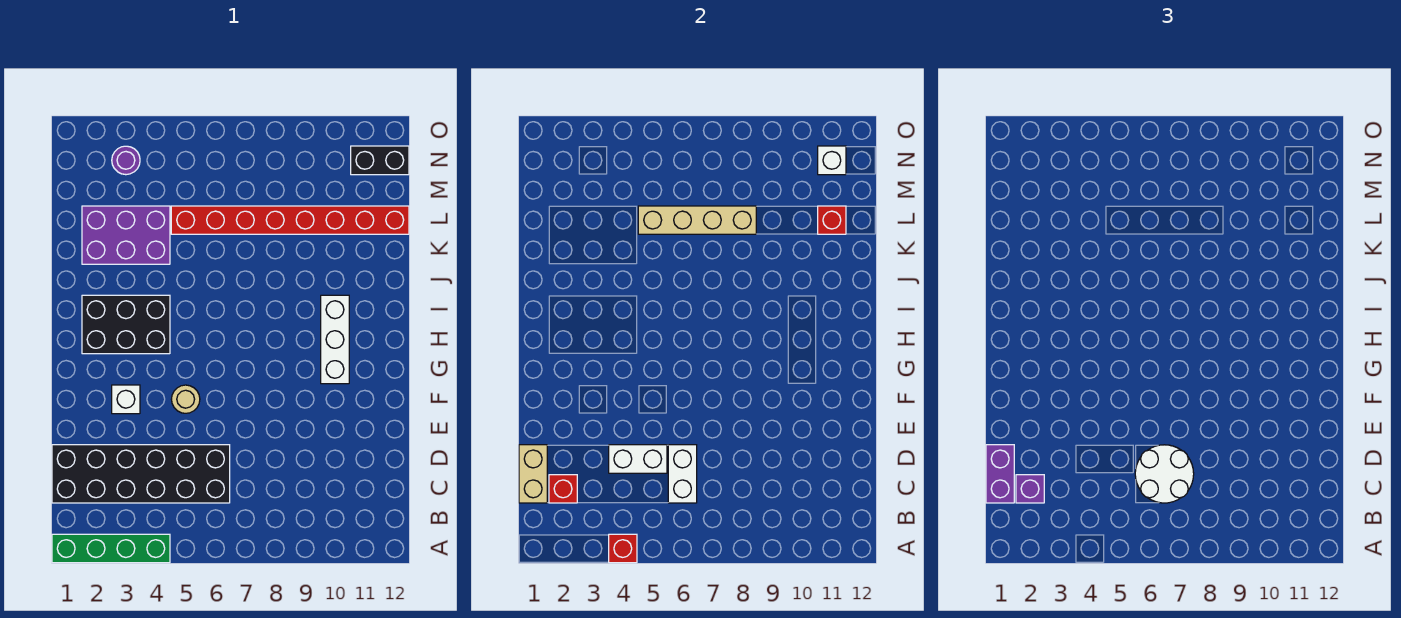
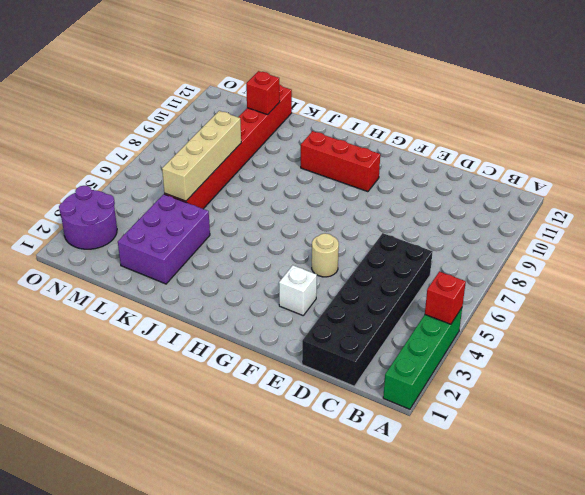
red brick G10:I10 level 1 -> white brick G10:I10 level 1
purple round brick N2:O3 level 1 -> purple round brick N3 level 1
none -> black brick H2:I4 level 1
none -> black brick N11:N12 level 1
none -> tan brick C1:D1 level 2

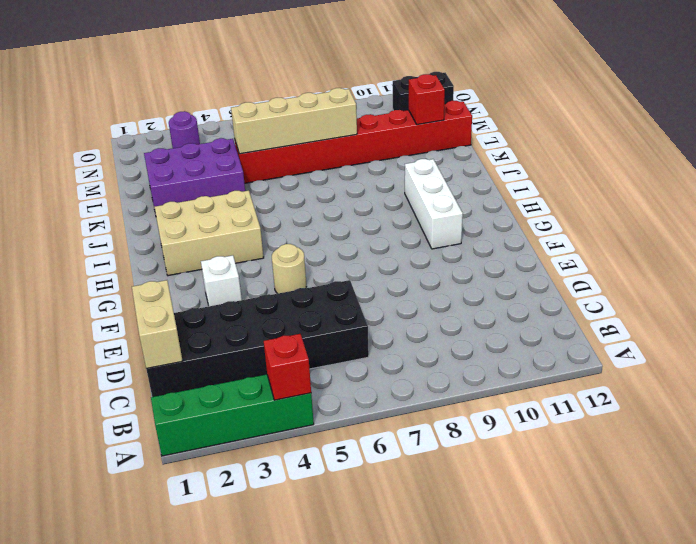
tan brick H2:I4 level 1 -> black brick H2:I4 level 1
none -> red brick C2 level 2
none -> white brick C6:D6 level 2
none -> white brick D4:D5 level 2

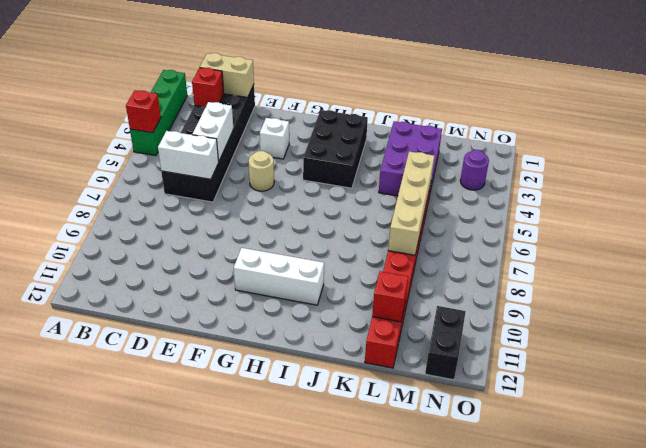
none -> white brick N11 level 2
none -> purple brick C1:D1 level 3
none -> purple brick C2 level 3

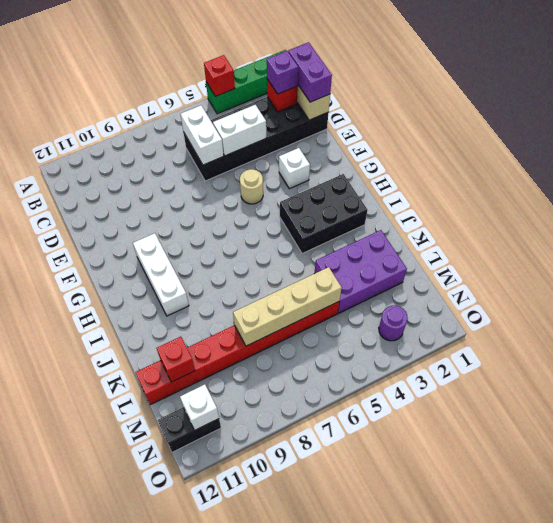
none -> white round brick C6:D7 level 3

